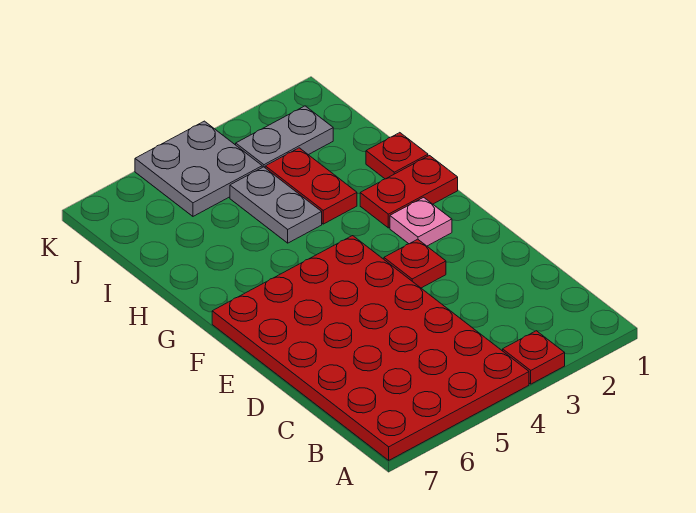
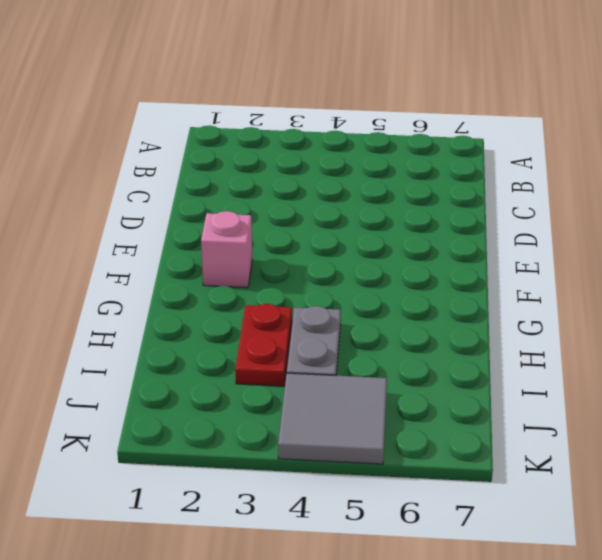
pink brick F2 level 1 -> pink plate F2 level 1
grey tile J4:K5 level 1 -> grey plate J4:K5 level 1
none -> red plate A3 level 1
none -> red plate A4:F7 level 1

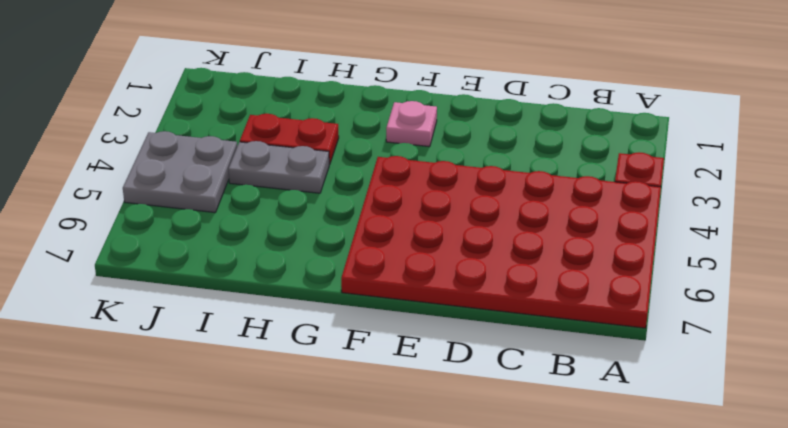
none -> red plate E3 level 1
none -> red plate G1:G2 level 1

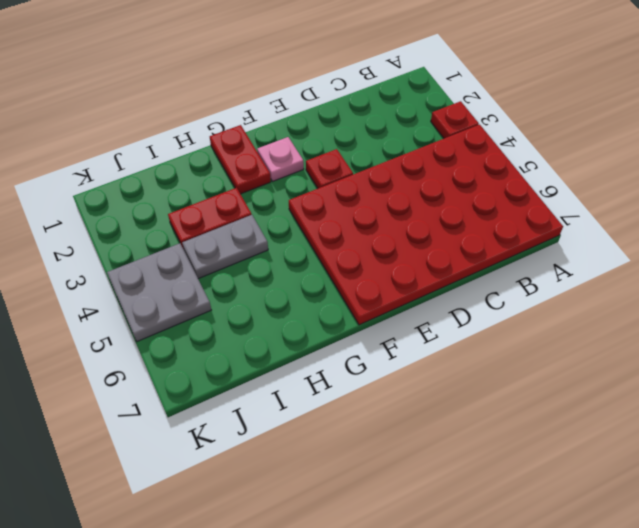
none -> red plate H1 level 1
none -> grey plate J2:J3 level 1

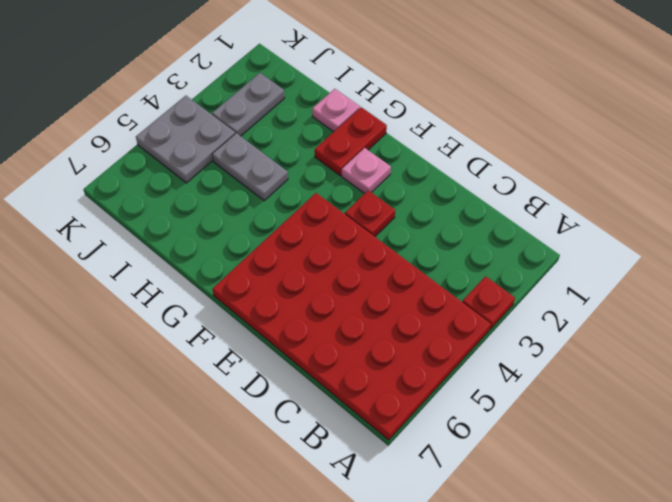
pink plate H1 level 1 -> red plate H1 level 1
none -> red plate H3:I3 level 1

